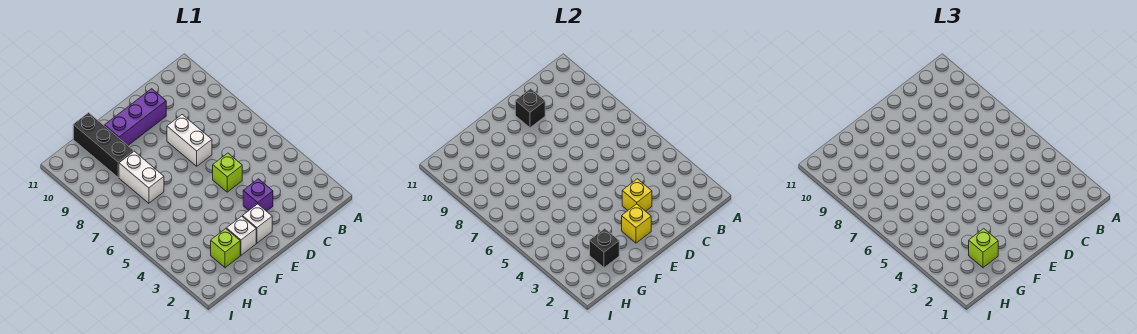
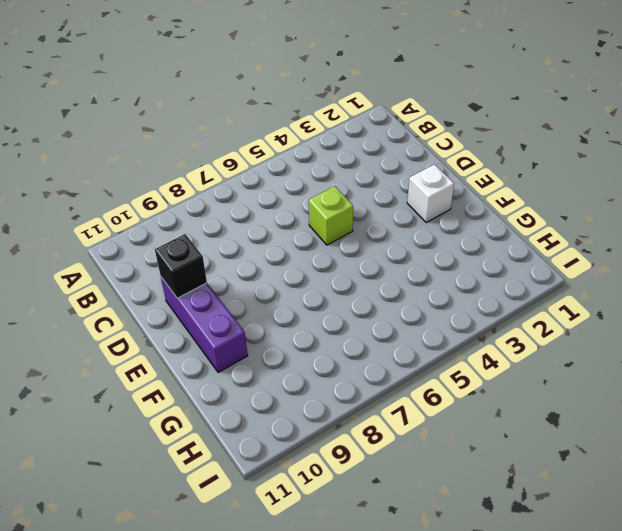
none -> purple brick D3 level 1
none -> white brick D7:D8 level 1
none -> white brick F2 level 1

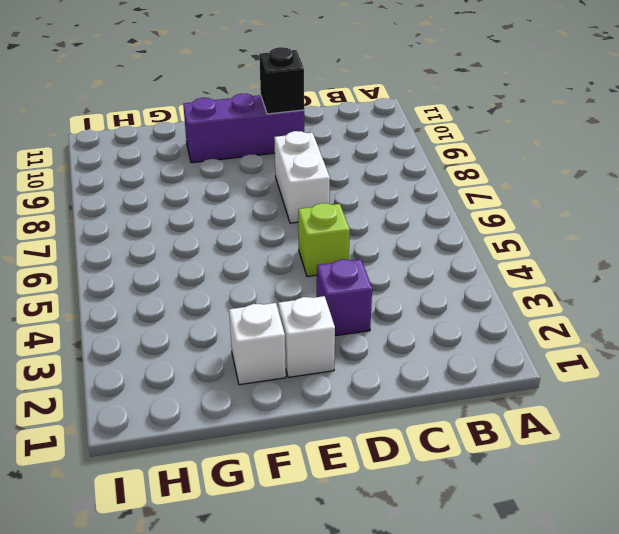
none -> lime brick G2 level 1
none -> white brick G7:G8 level 1
none -> black brick G9:G11 level 1

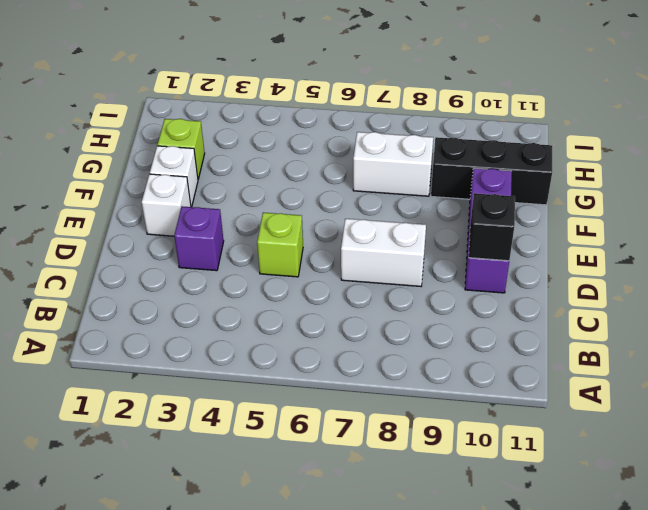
none -> yellow brick D3 level 2
none -> yellow brick E2 level 2
none -> black brick G2 level 2

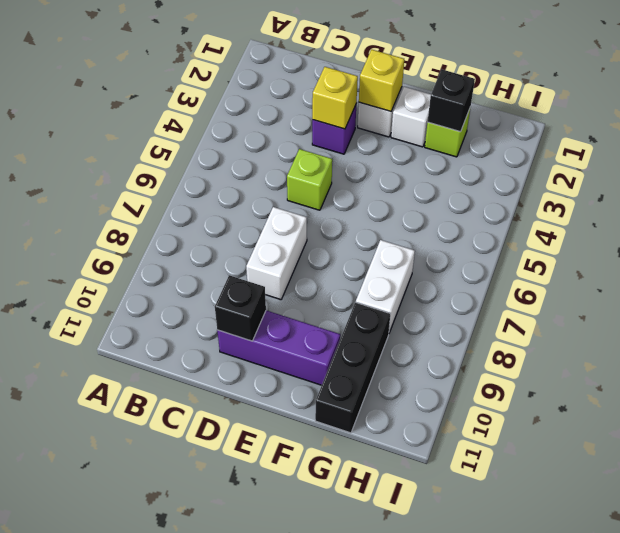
none -> lime brick G2 level 3

